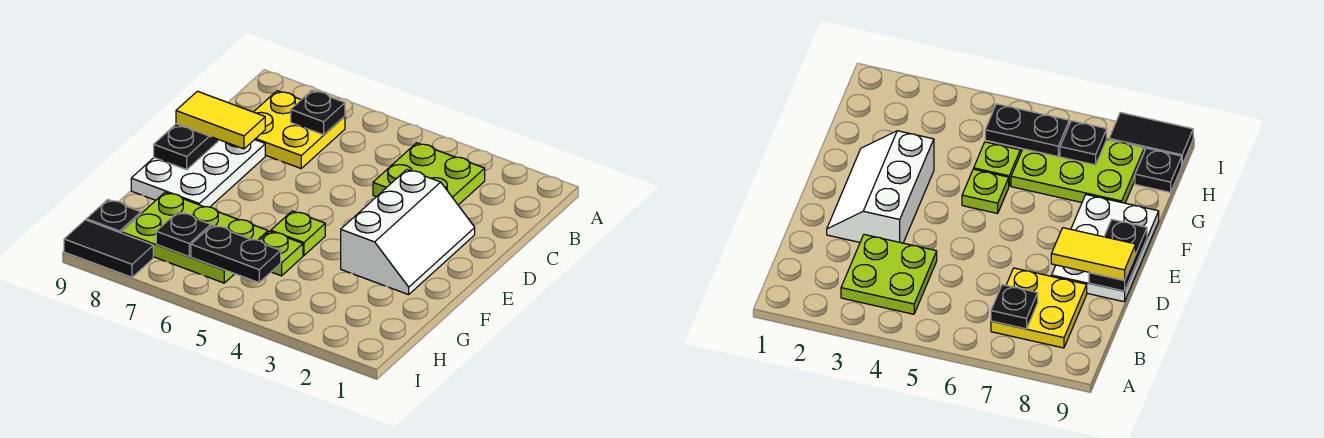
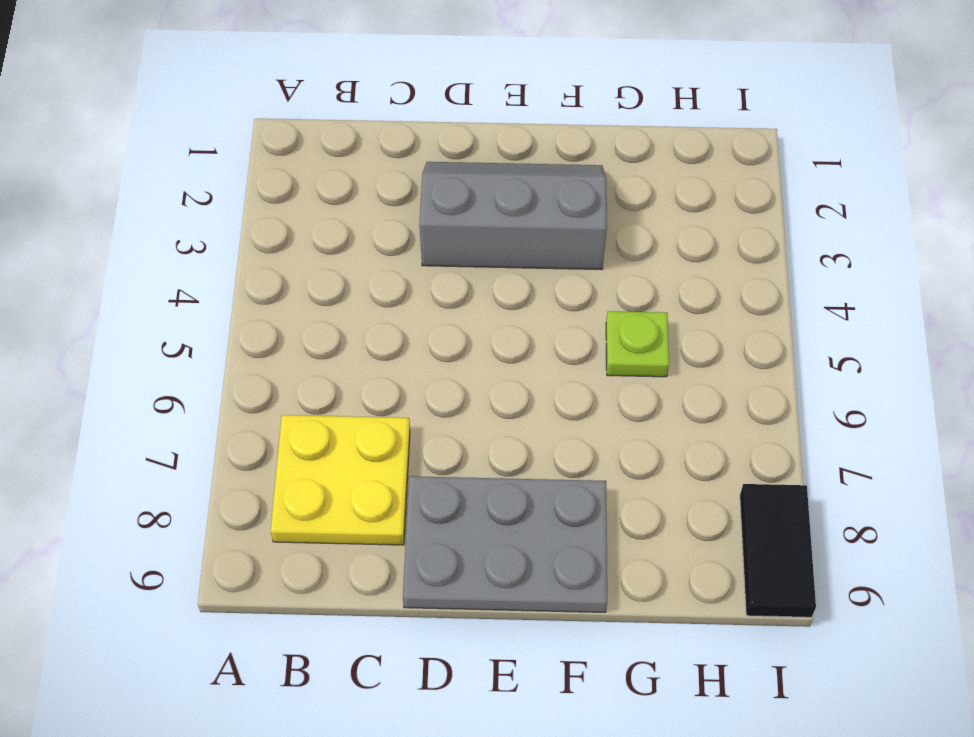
grey slope D2:F3 level 1 top 3 -> white slope D2:F3 level 1 top 3
grey plate D8:F9 level 1 -> white plate D8:F9 level 1
none -> lime plate B3:C4 level 1
none -> lime plate F5 level 1
none -> lime plate G6:H8 level 1

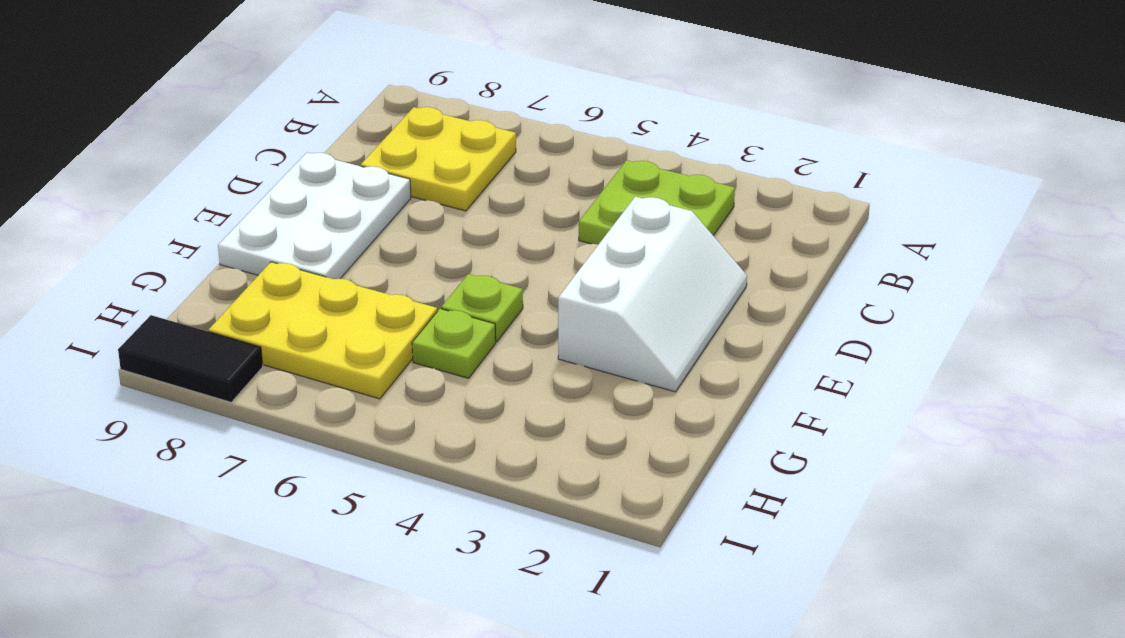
yellow plate G6:H8 level 1 -> lime plate G6:H8 level 1
none -> black plate H9 level 1
none -> black plate B7 level 2
none -> black plate D9:E9 level 2

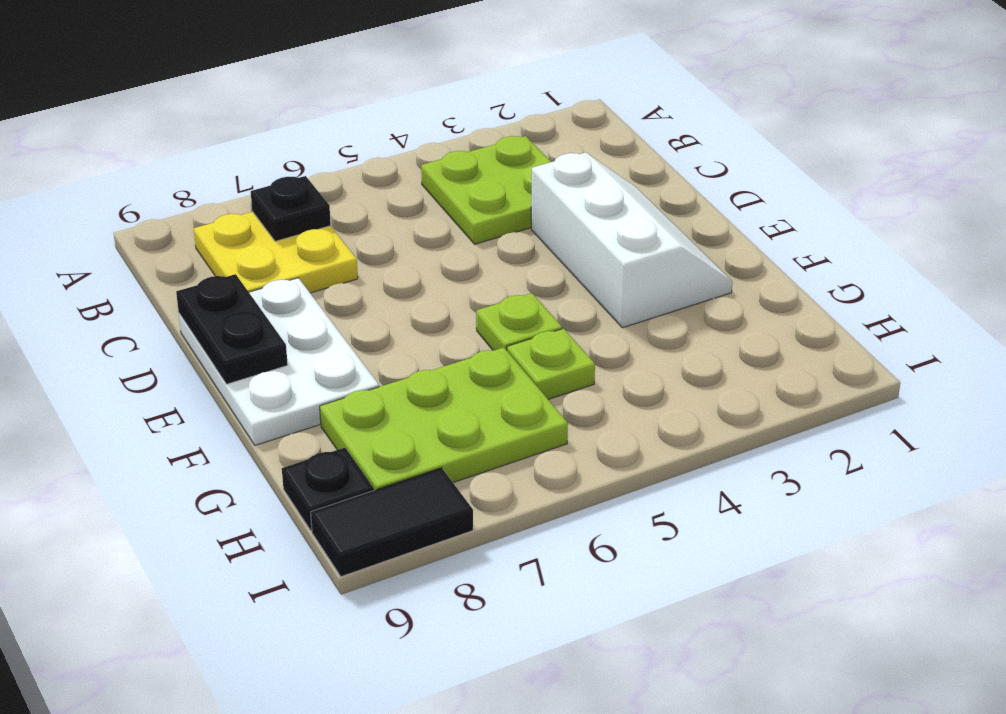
none -> black plate H5:H6 level 2
none -> black plate H7 level 2
none -> yellow tile D8:D9 level 3

